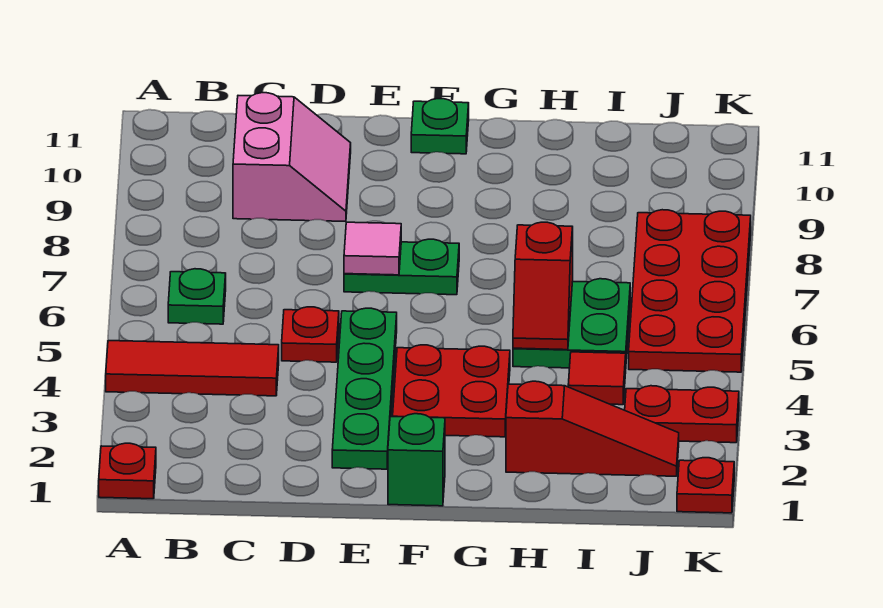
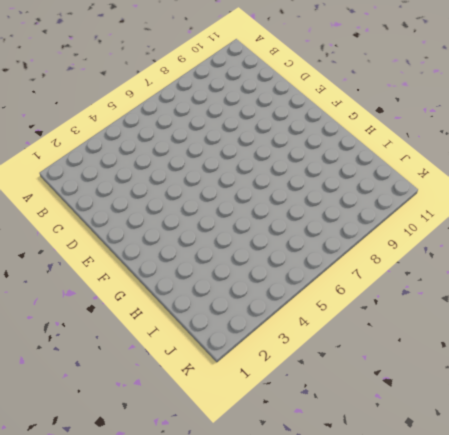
none -> red plate A1 level 1
none -> red tile A4:C4 level 1
none -> green plate B6 level 1

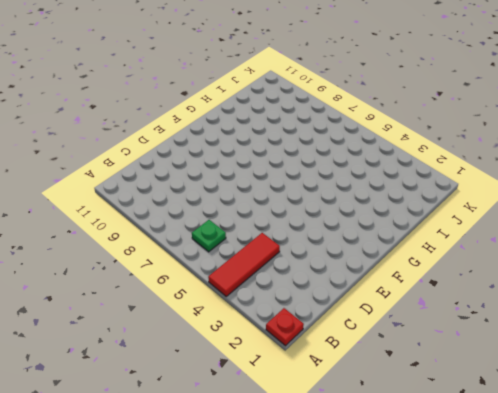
none -> pink slope C9:D10 level 1 top C
none -> red plate D5 level 1
none -> green plate E2:E5 level 1

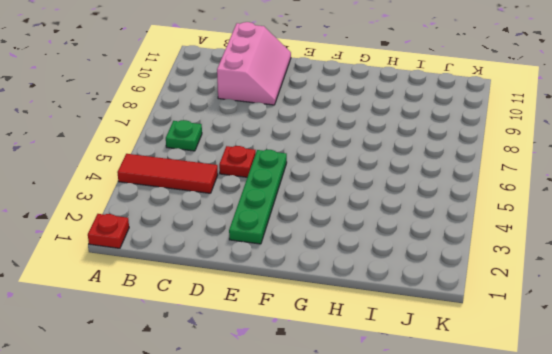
pink slope C9:D11 level 1 top C -> pink slope C9:D10 level 1 top C
none -> green plate E7:F7 level 1
none -> green brick F1 level 1
none -> red plate F3:G4 level 1

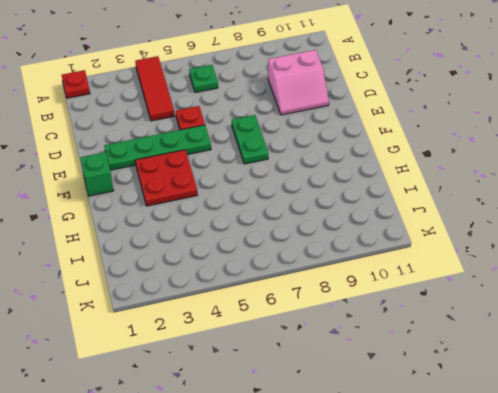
none -> green plate F11 level 1
none -> red slope H2:J2 level 1 top H
none -> green plate H5:I6 level 1

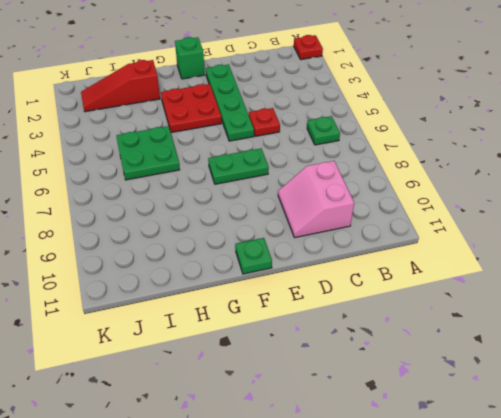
none -> red tile A4:C4 level 1
none -> red tile I4 level 1
none -> red plate J3:K3 level 1

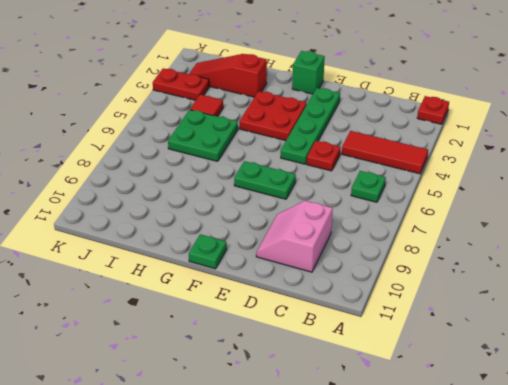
none -> red plate J5:K8 level 1
none -> red plate K1 level 1
none -> pink tile E7 level 2

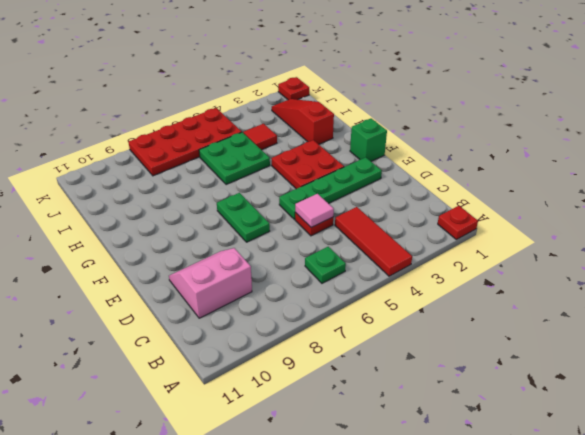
pink tile D5 level 2 -> pink tile E7 level 2
none -> green plate F11 level 1
none -> red plate J3:K3 level 1
none -> red slope H5:H6 level 2 top 6

